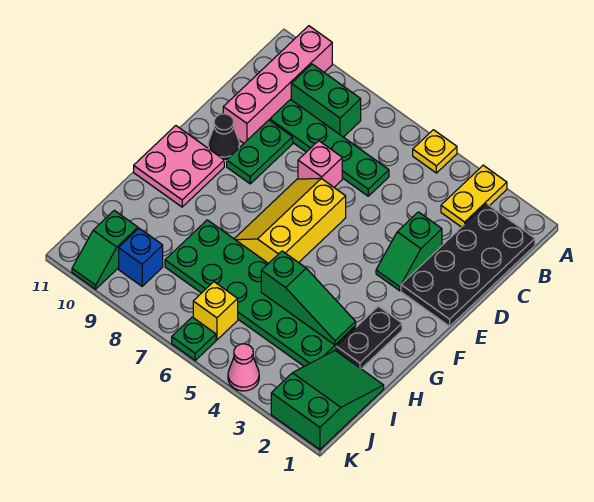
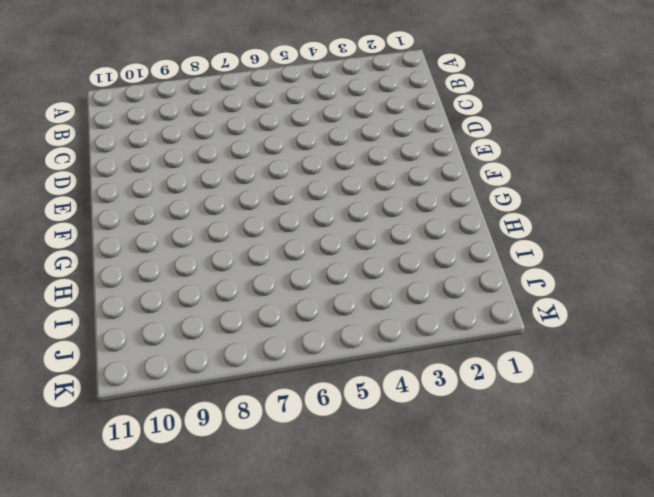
none -> yellow plate A3:B3 level 1
none -> yellow plate A5 level 1
none -> pink brick A10:D10 level 1

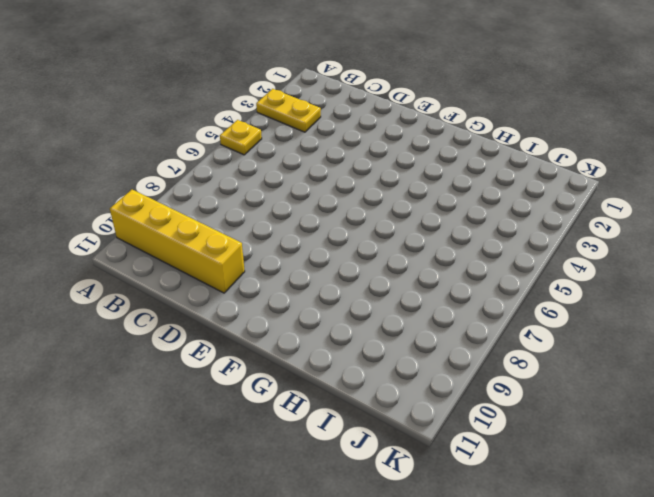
yellow brick A10:D10 level 1 -> pink brick A10:D10 level 1
none -> black plate B1:E2 level 1
none -> green brick B8:B9 level 1
none -> green plate C6:C9 level 1

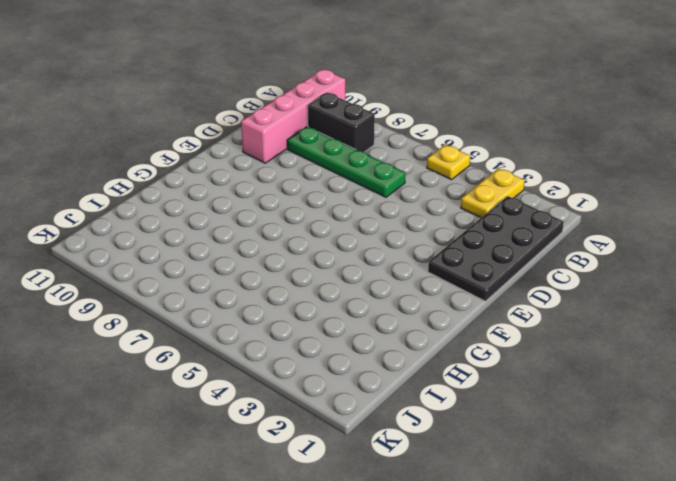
black brick B8:B9 level 1 -> green brick B8:B9 level 1
none -> green slope D3:E3 level 1 top D
none -> pink brick D7 level 1
none -> green plate D9:E9 level 1

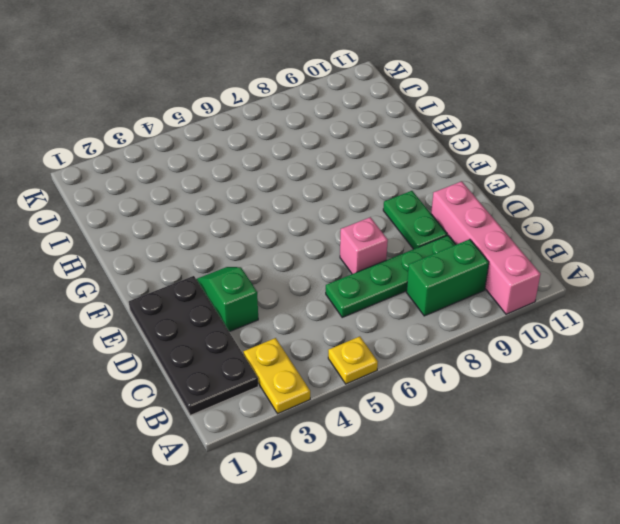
none -> yellow slope E6:G7 level 1 top 6
none -> black cone E10 level 1
none -> pink plate F10:G11 level 1

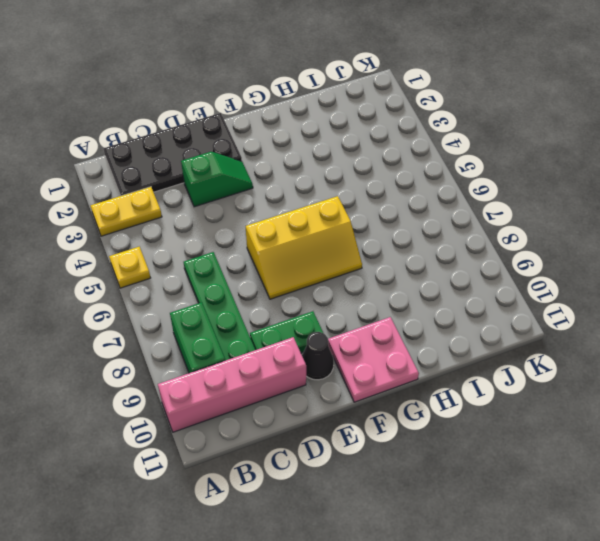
none -> pink brick D7 level 1
none -> black plate G2:H2 level 1
none -> green plate H3:I8 level 1

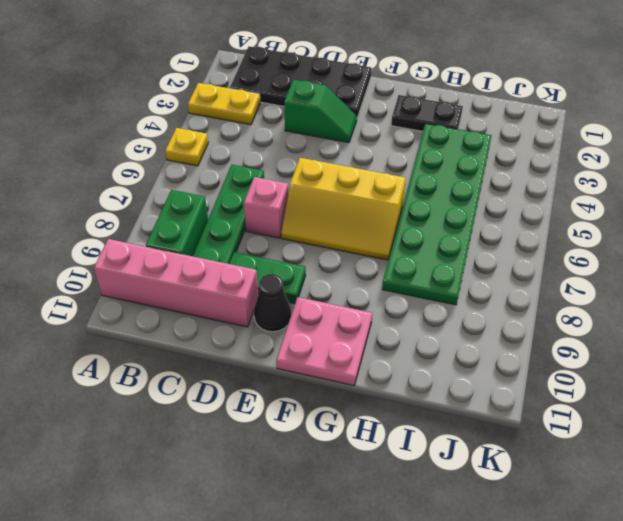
none -> green slope I1:K2 level 1 top K
none -> yellow brick J6 level 1
none -> blue brick J9 level 1

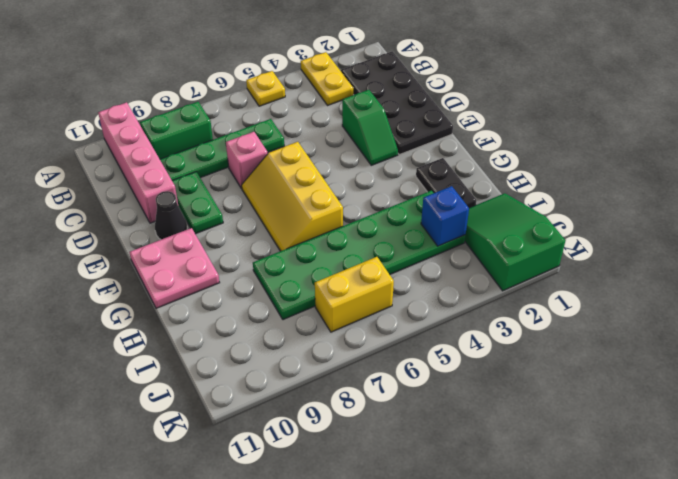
blue brick I3 level 2 -> blue brick J9 level 1
yellow brick J6:J7 level 1 -> yellow brick J6 level 1
none -> green slope J10:K10 level 1 top J
none -> pink cone K4 level 1
none -> green plate K6 level 1

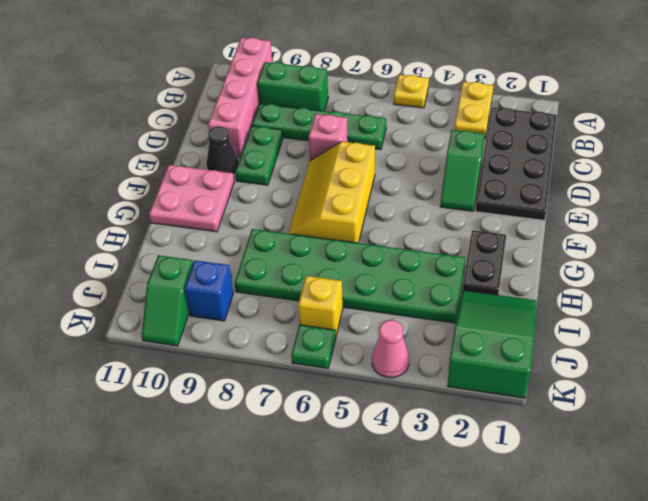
none -> green slope H3:H5 level 2 top 5

